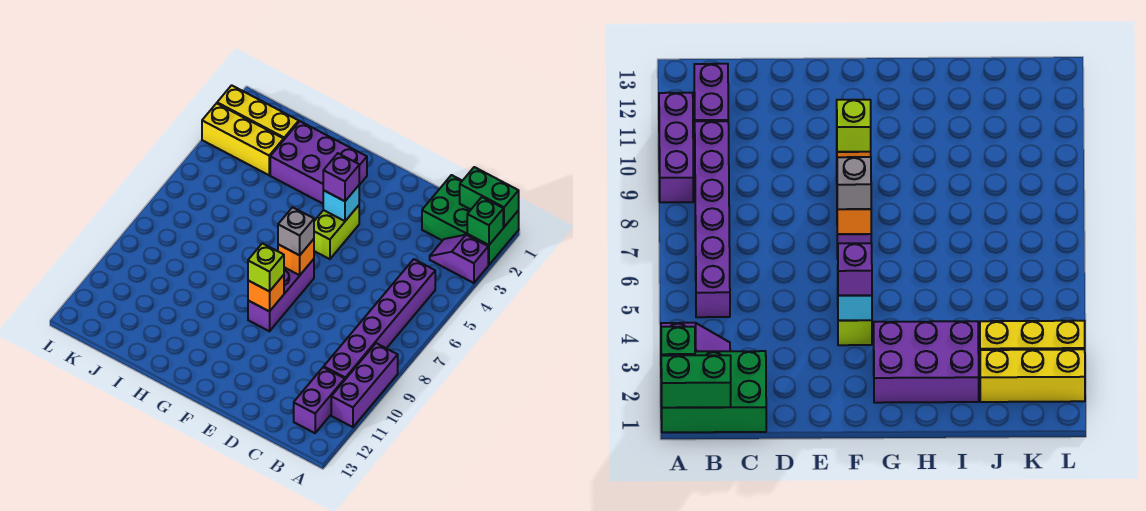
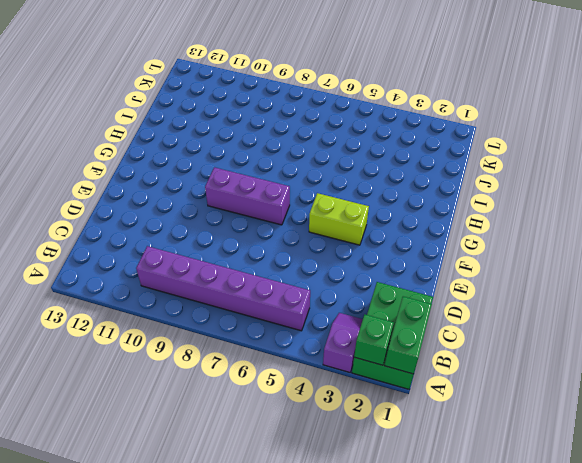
none -> purple brick A9:A11 level 1
none -> purple brick B11:B12 level 1
none -> purple brick G2:I3 level 1

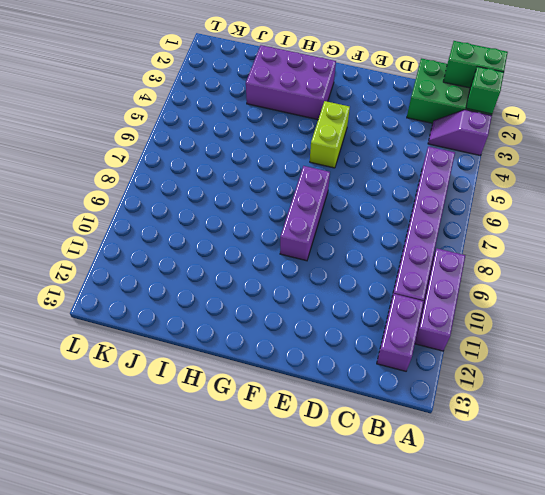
none -> yellow brick J2:L2 level 1
none -> yellow brick J3:L3 level 1
none -> cyan brick F4 level 2

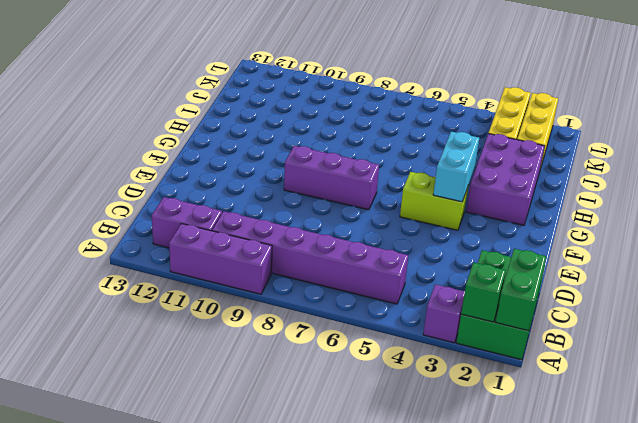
cyan brick F4:G4 level 2 -> cyan brick F4 level 2
none -> orange brick F7 level 2
none -> orange brick F9 level 2
none -> purple brick F4 level 3

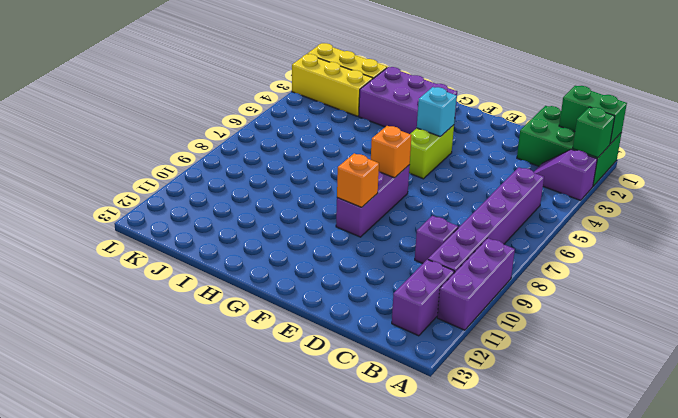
purple brick C9 level 1 -> purple brick F4 level 3
none -> grey brick F7 level 3
none -> lime brick F9 level 3

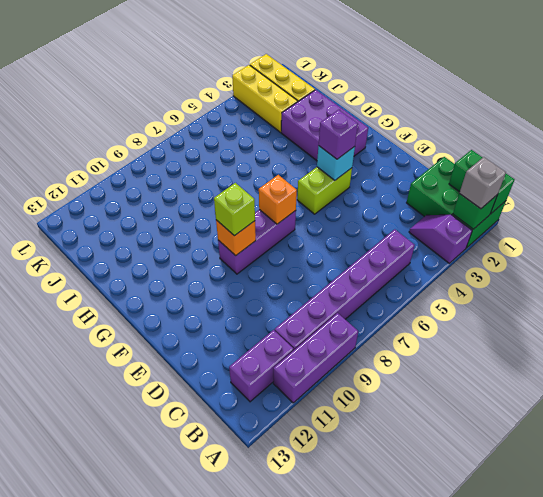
grey brick A2 level 3 -> grey brick F7 level 3

